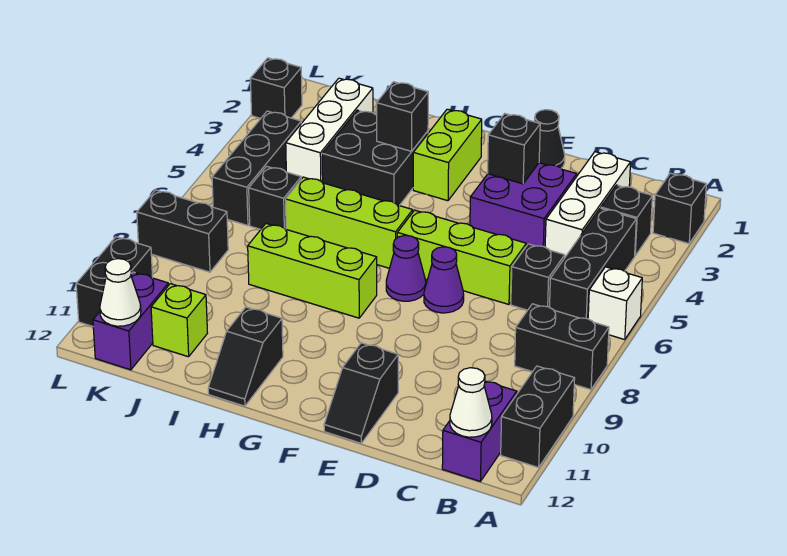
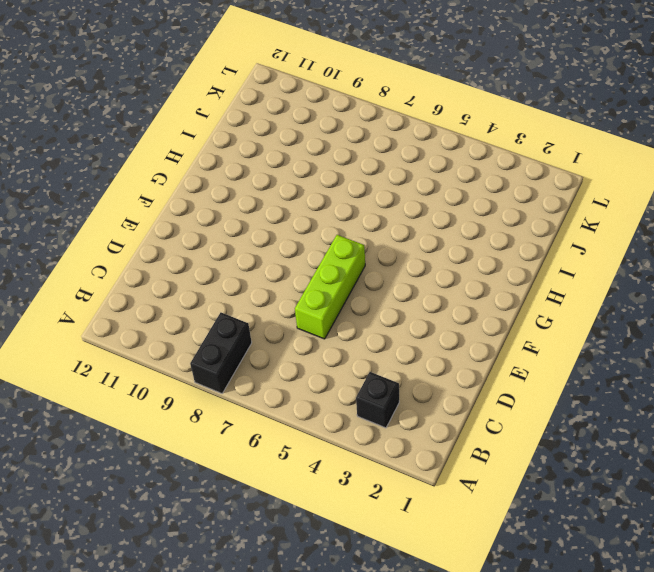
none -> black brick A2 level 1
none -> white brick A6 level 1
none -> black brick A10:A11 level 1
none -> black brick B4:B6 level 1

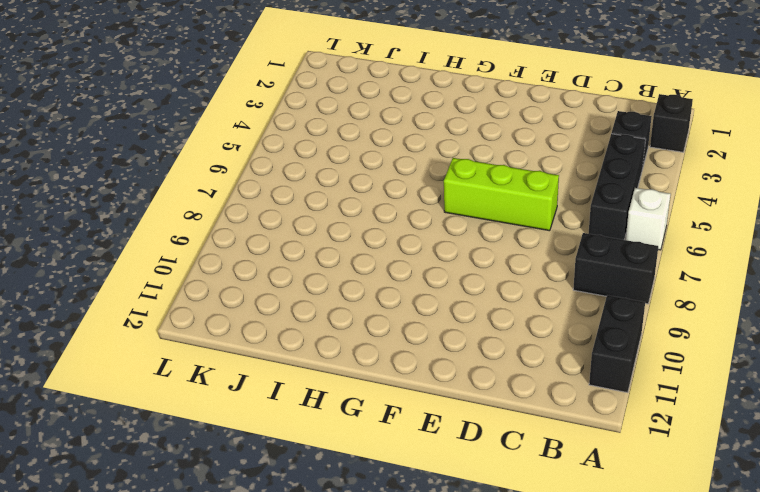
none -> purple brick B11:B12 level 1
none -> white brick C2:C4 level 1
none -> black brick C6 level 1
none -> purple brick D3:E4 level 1

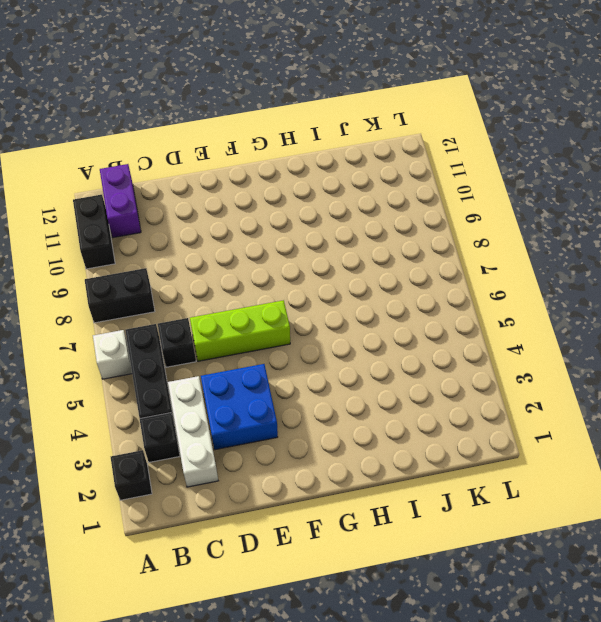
blue brick D3:E4 level 1 -> purple brick D3:E4 level 1
none -> black cone E1 level 1
none -> purple cone E7 level 1
none -> black slope E11:E12 level 1 top 11
none -> purple cone F7 level 1

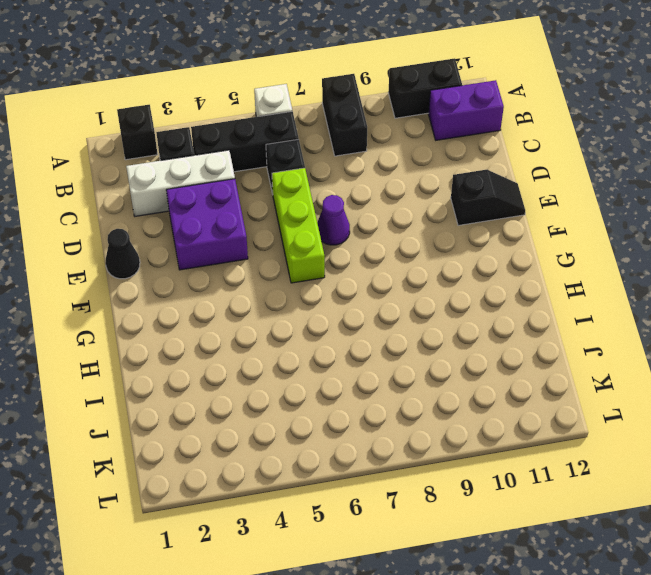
none -> purple cone F7 level 1
none -> lime brick G2:G3 level 1
none -> lime brick G6:I6 level 1
none -> lime brick G8:I8 level 1

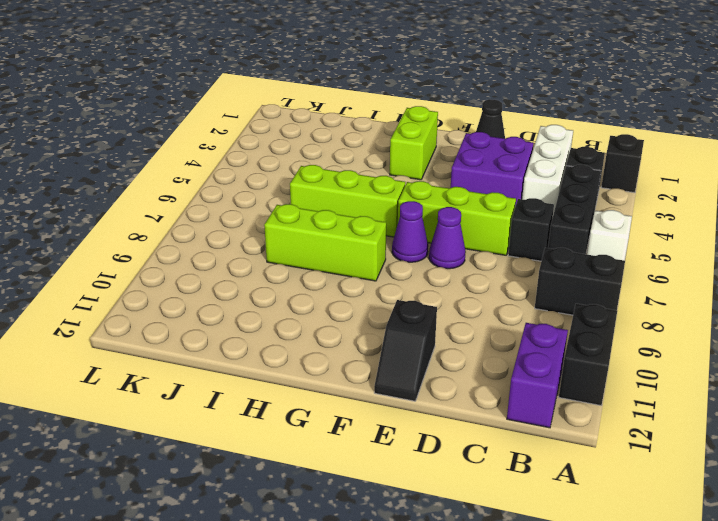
none -> black brick H3:I4 level 1
none -> black slope H11:H12 level 1 top 11
none -> white brick J2:J4 level 1
none -> black brick J6 level 1

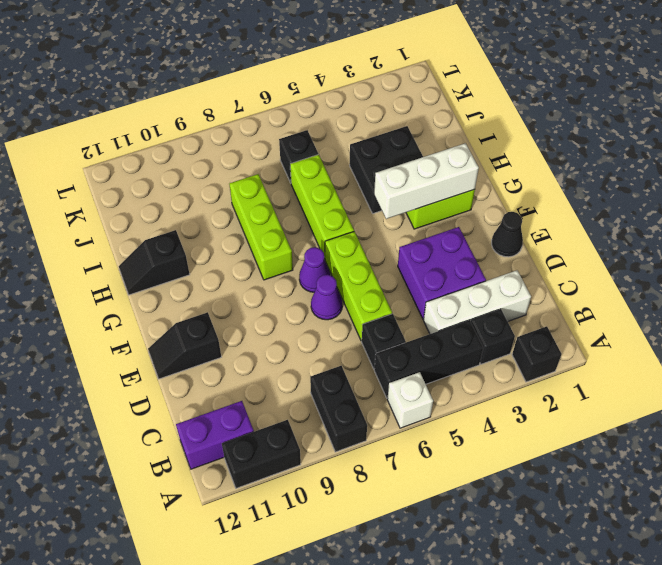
white brick G2:G4 level 2 -> white brick J2:J4 level 1
none -> lime brick J11 level 1
none -> black brick K4:K6 level 1
none -> black brick K8:L8 level 1
none -> purple brick K11:K12 level 1

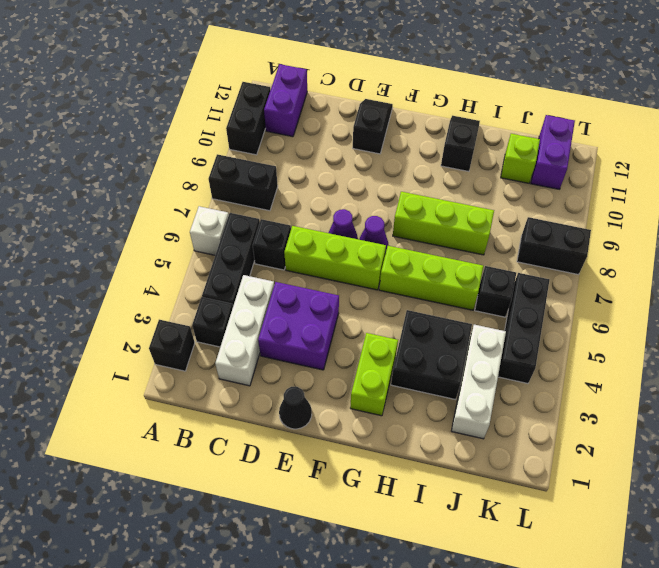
none -> black brick L2 level 1
none -> black brick L10:L11 level 1
none -> white cone B12 level 2
none -> black brick E3 level 2

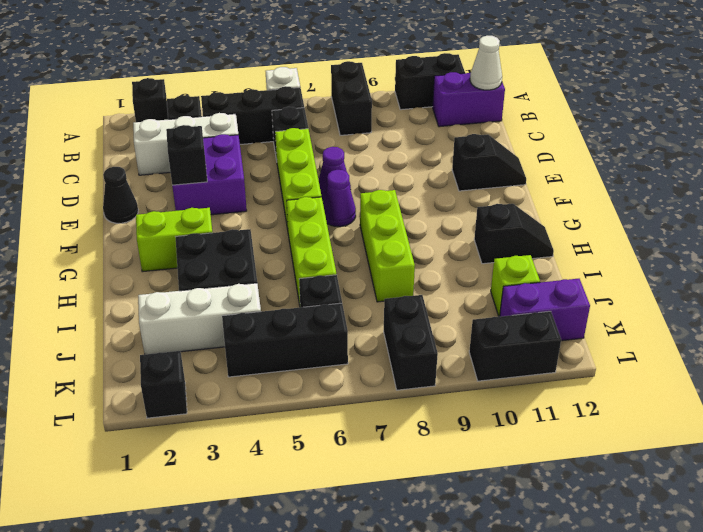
none -> black brick H3 level 2
none -> white cone K12 level 2

